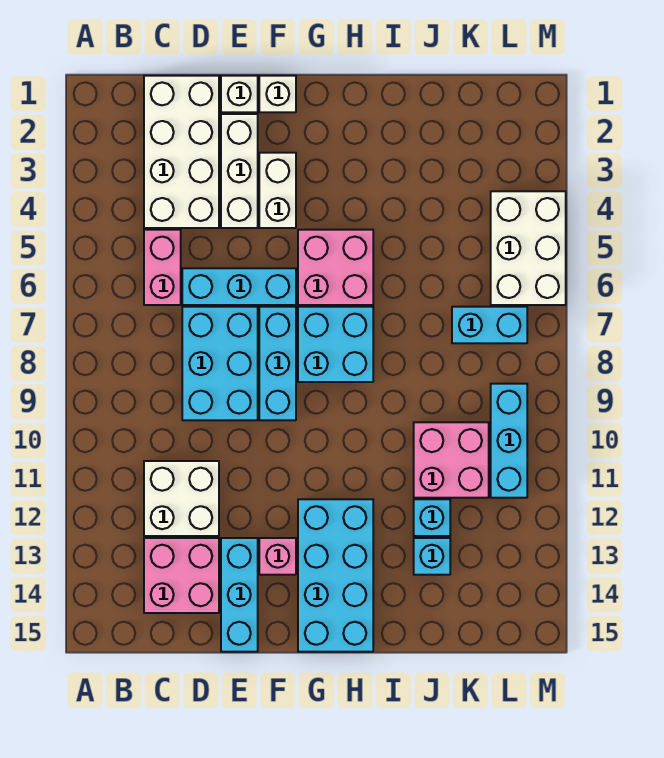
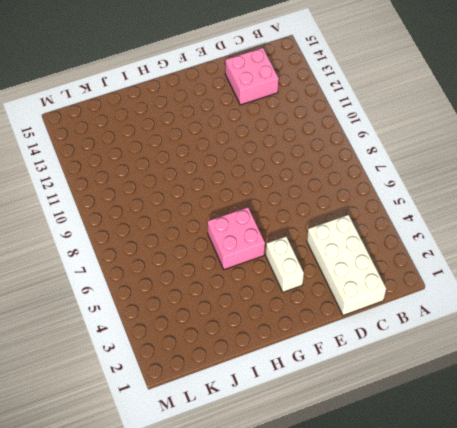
none -> pink brick C5:C6 level 1
none -> white brick C11:D12 level 1
none -> cyan brick D6:F6 level 1

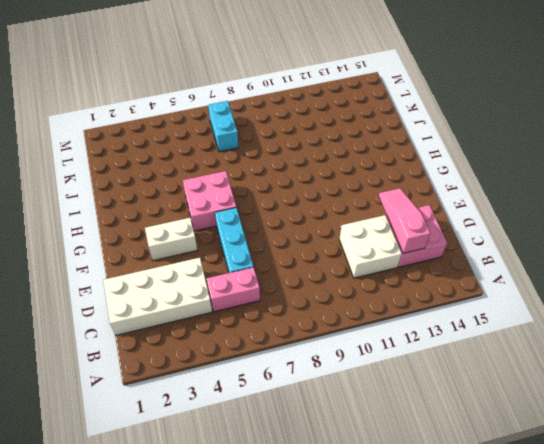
pink slope C13:E13 level 2 top C -> none
none -> cyan brick D7:E9 level 1
none -> white brick E1 level 1
none -> white brick E2:E4 level 1

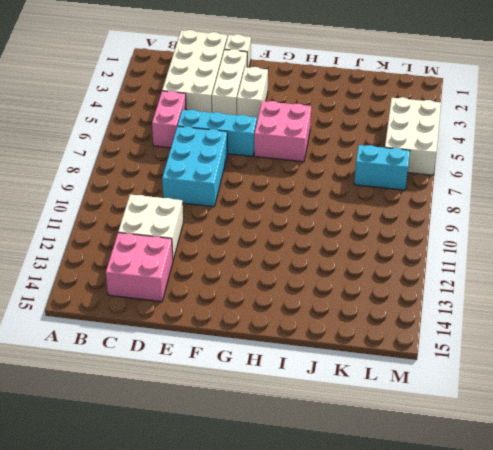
none -> cyan brick E13:E15 level 1
none -> white brick F1 level 1
none -> cyan brick F7:F9 level 1

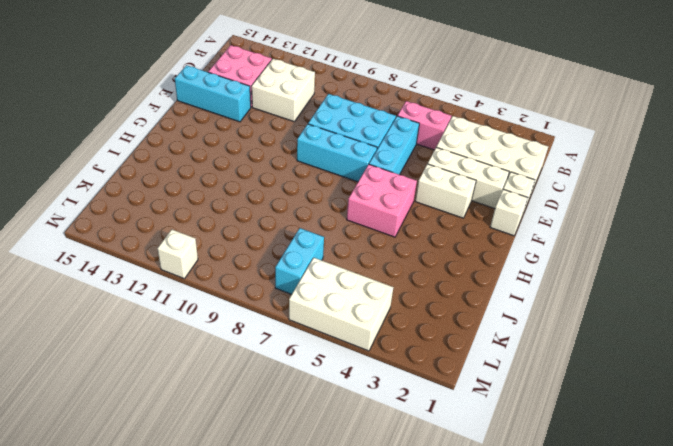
white brick M11 level 1 -> none
none -> pink brick F13 level 1
none -> cyan brick G7:H8 level 1
none -> cyan brick G12:H15 level 1

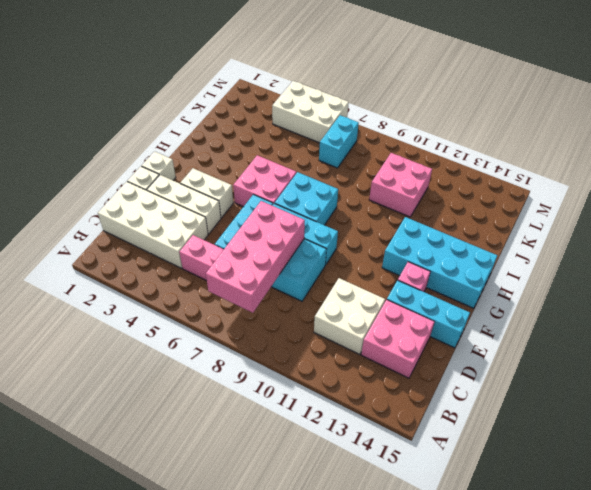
pink brick B7:E8 level 2 -> none
none -> cyan brick J12 level 1
none -> cyan brick J13 level 1
none -> cyan brick L9:L11 level 1

